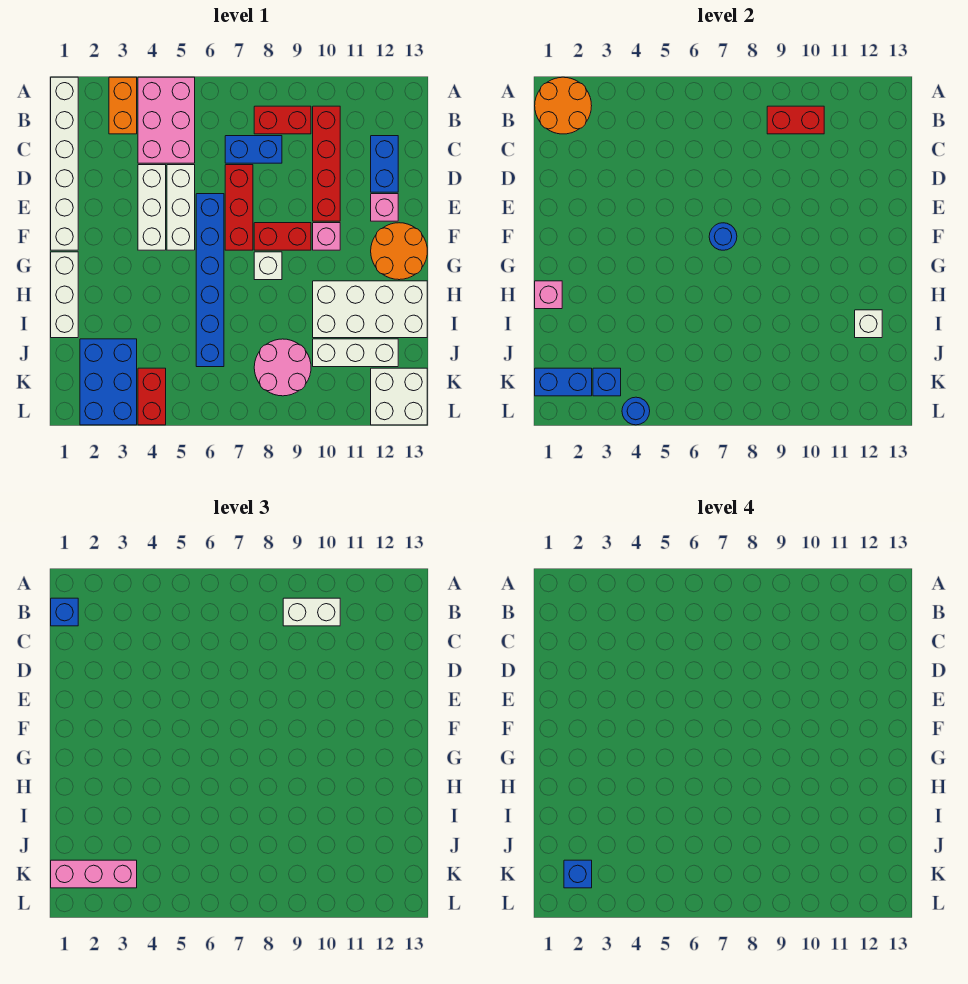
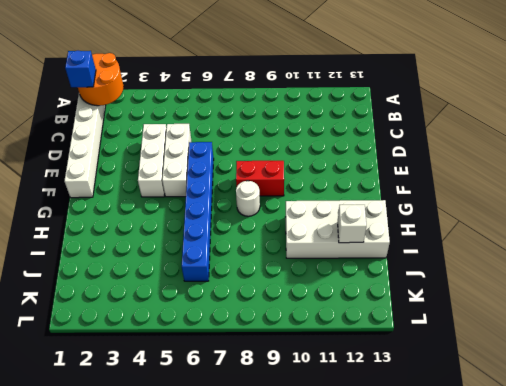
white round brick G8 level 1 -> white brick G8 level 1
none -> orange brick A3:B3 level 1
none -> pink brick A4:C5 level 1
none -> red brick B8:B9 level 1
none -> red brick B10:E10 level 1

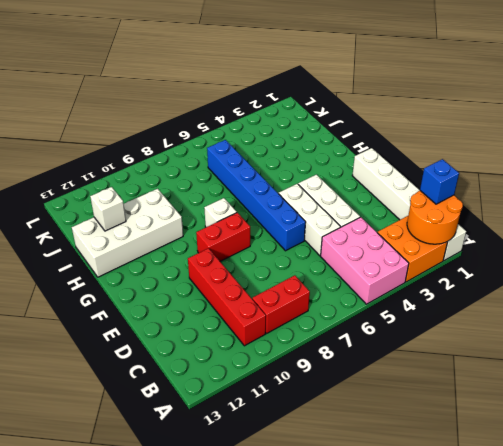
orange brick A2:B3 level 1 -> orange brick A3:B3 level 1
none -> blue brick C7:C8 level 1
none -> blue brick C12:D12 level 1
none -> red brick D7:F7 level 1
none -> pink brick E12 level 1

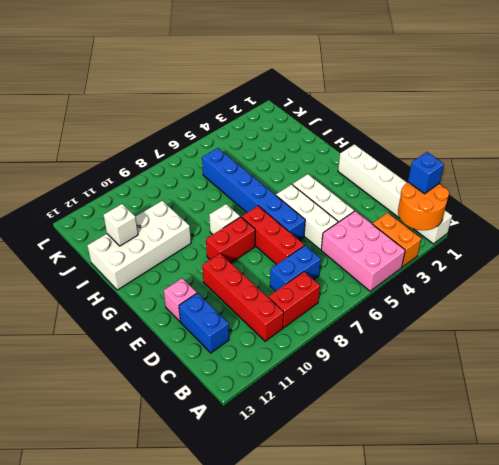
none -> pink brick F10 level 1
none -> orange round brick F12:G13 level 1
none -> white brick G1:I1 level 1
none -> blue brick J2:L3 level 1

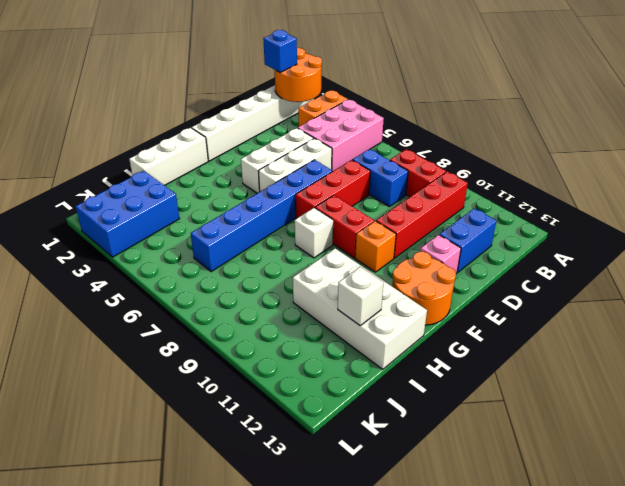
orange brick F10 level 1 -> pink brick F10 level 1
none -> pink round brick J8:K9 level 1
none -> white brick J10:J12 level 1
none -> red brick K4:L4 level 1
none -> white brick K12:L13 level 1

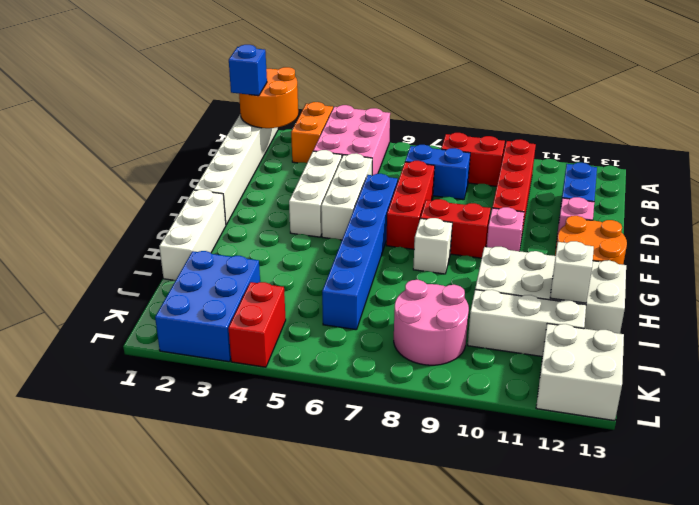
none -> red brick B9:B10 level 2
none -> blue round brick F7 level 2
none -> pink brick H1 level 2
none -> blue brick K1:K2 level 2

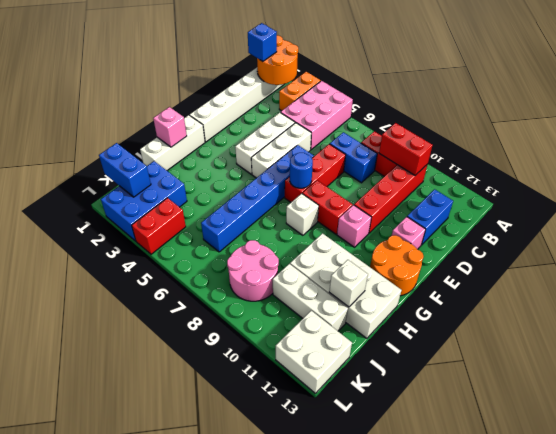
none -> blue brick K3 level 2
none -> blue round brick L4 level 2
none -> white brick B9:B10 level 3
none -> pink brick K1:K3 level 3

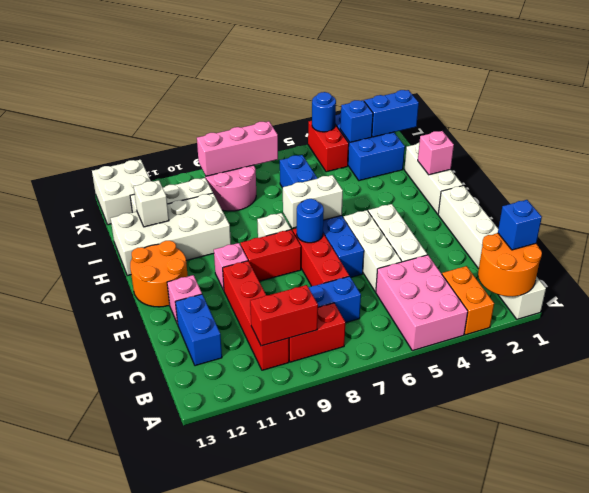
white brick G6:G7 level 2 -> white brick B9:B10 level 3
pink brick K7:K9 level 2 -> pink brick K1:K3 level 3
none -> blue brick K2 level 4

